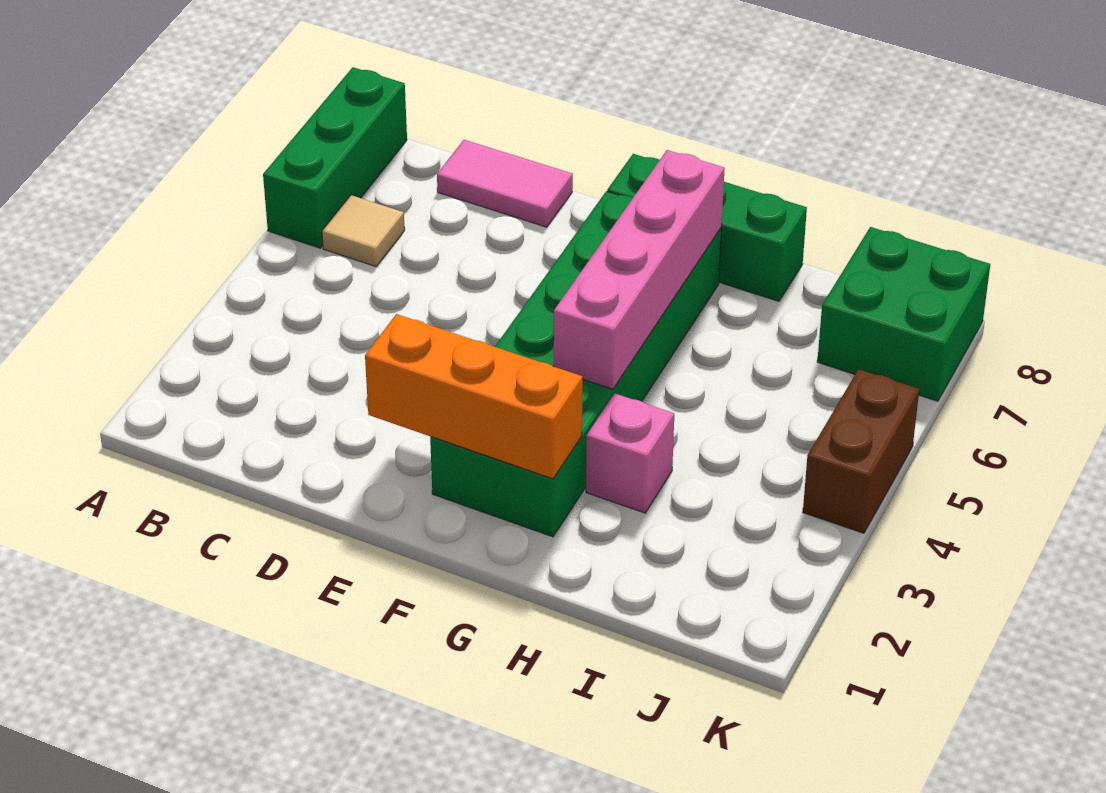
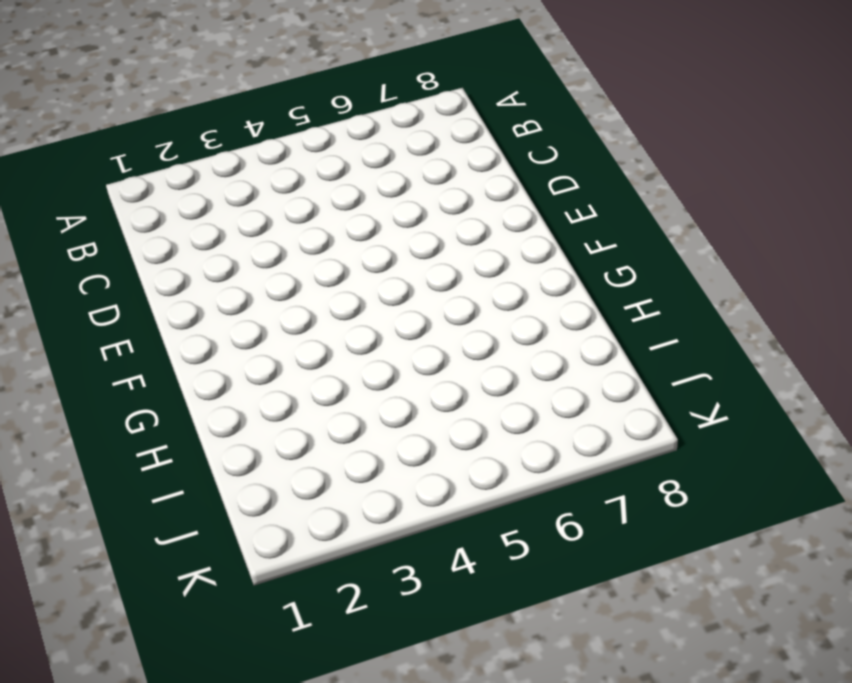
none -> green brick A6:A8 level 1
none -> tan tile B6 level 1

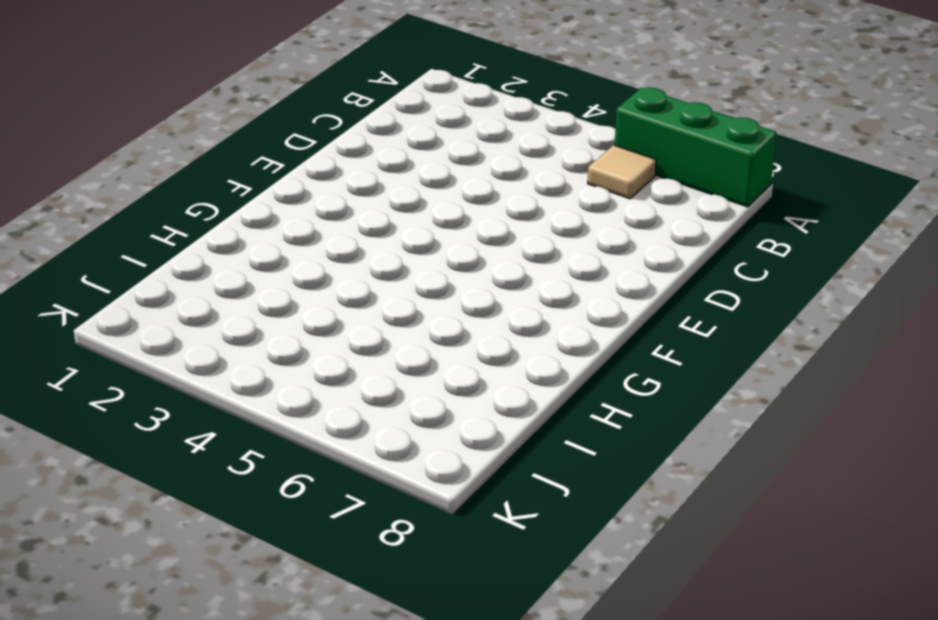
none -> pink tile C8:D8 level 1
none -> green brick F2:G7 level 1

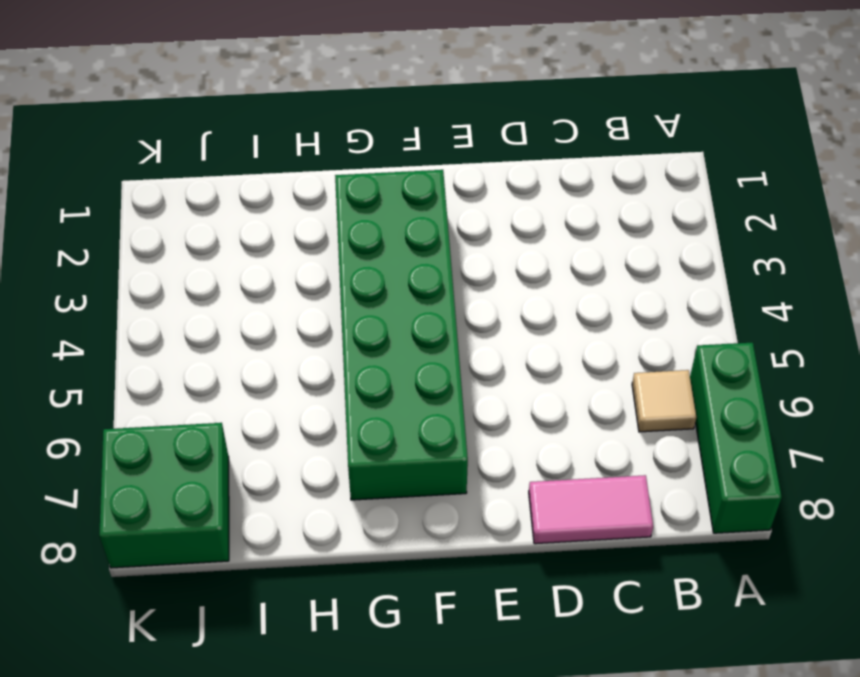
none -> green brick F8:H8 level 1
none -> pink brick H3 level 1

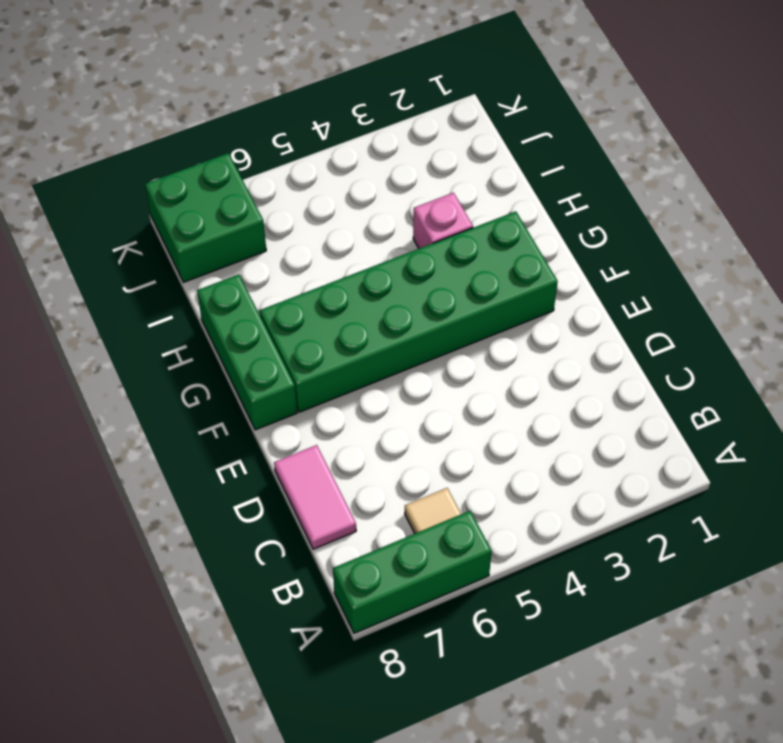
none -> brown brick K4:K5 level 1
none -> orange brick E2:G2 level 2

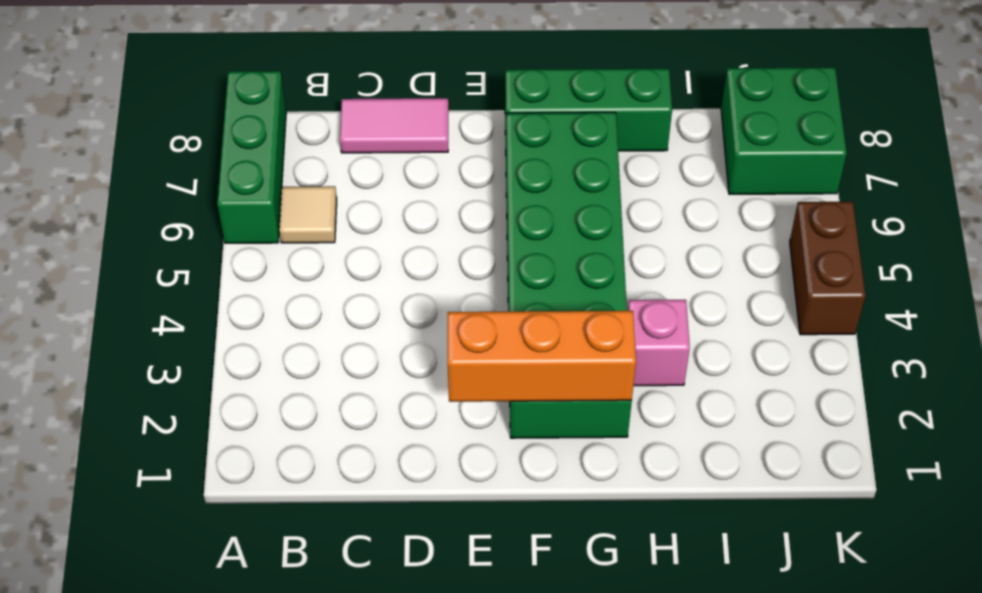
none -> pink brick G4:G7 level 2

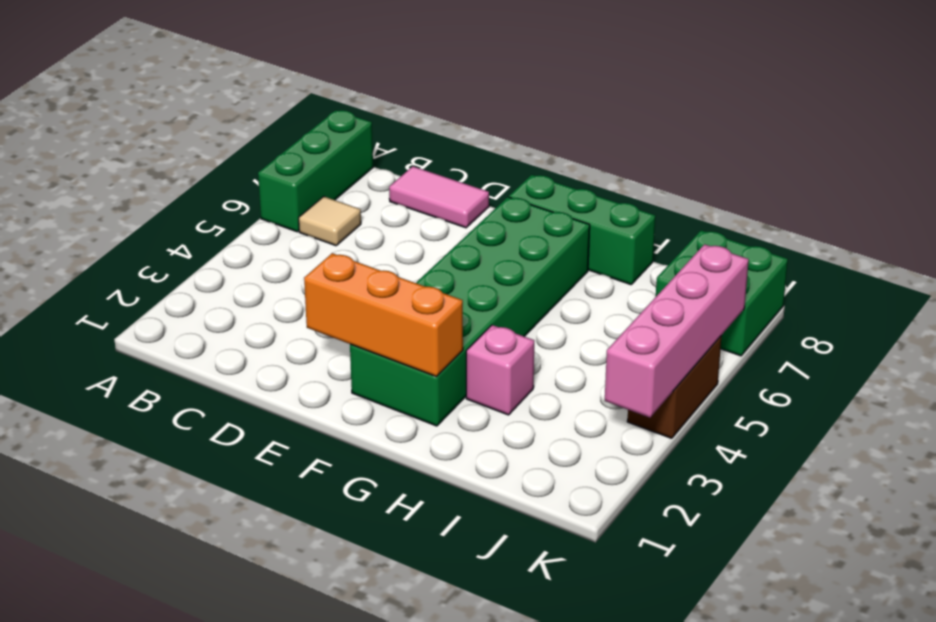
pink brick K3:K6 level 2 -> pink brick G4:G7 level 2

